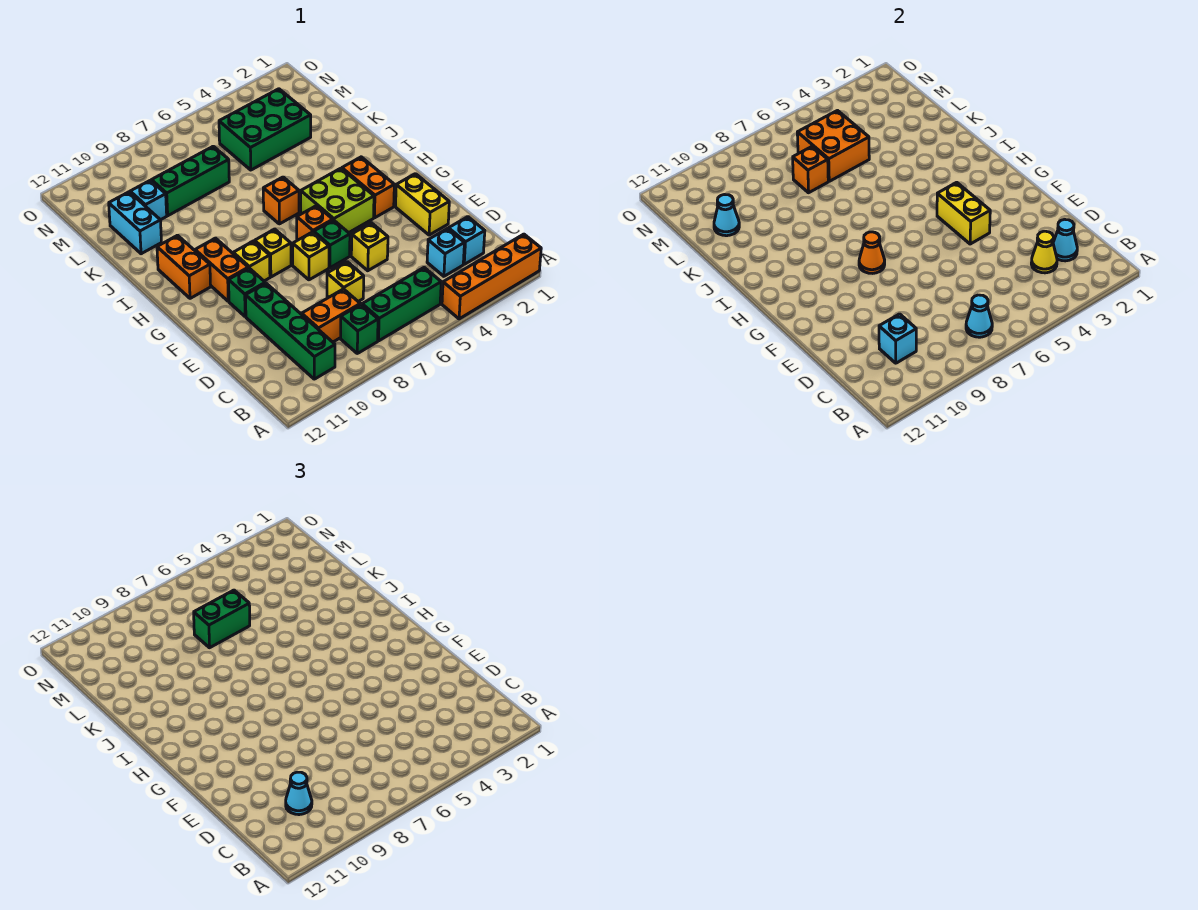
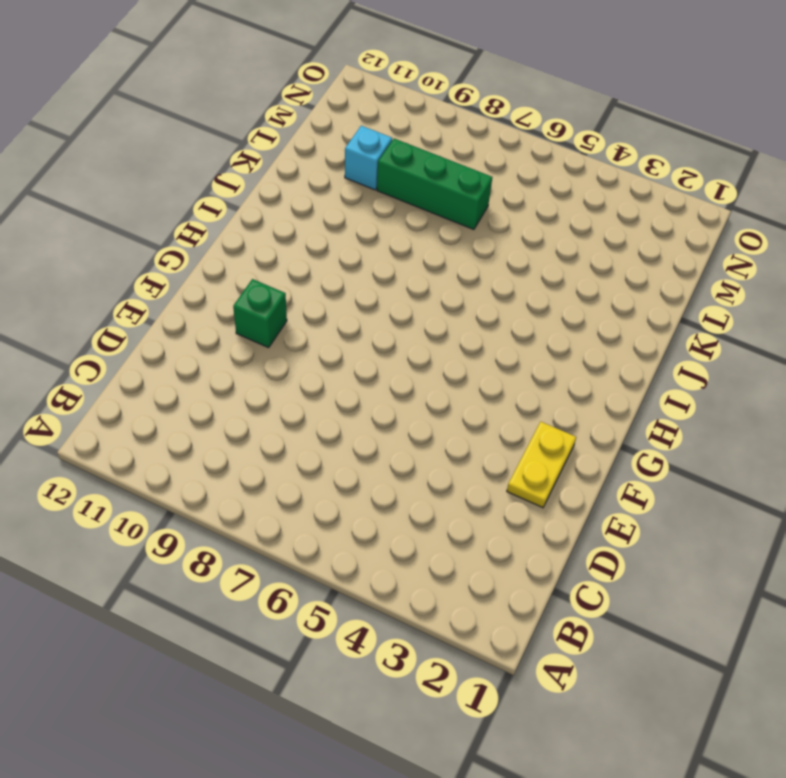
yellow plate E2:F2 level 1 -> yellow brick E2:F2 level 1
none -> orange brick A1:A4 level 1
none -> green brick B5:B7 level 1
none -> green brick B8 level 1
none -> green brick B10:E10 level 1

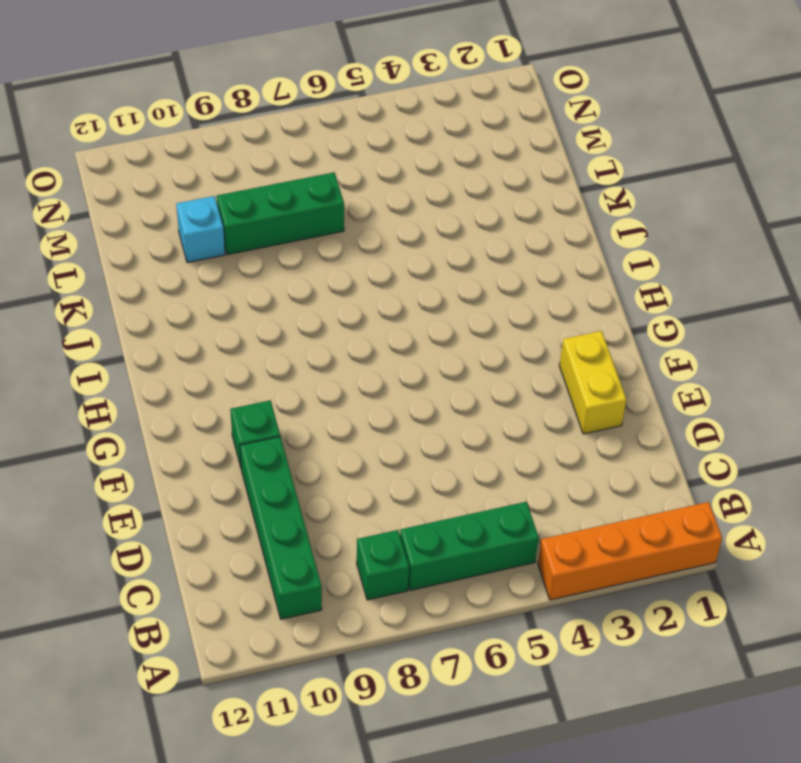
none -> cyan brick C2 level 1
none -> cyan brick C3 level 1
none -> orange brick C8:C9 level 1
none -> yellow brick D7 level 1

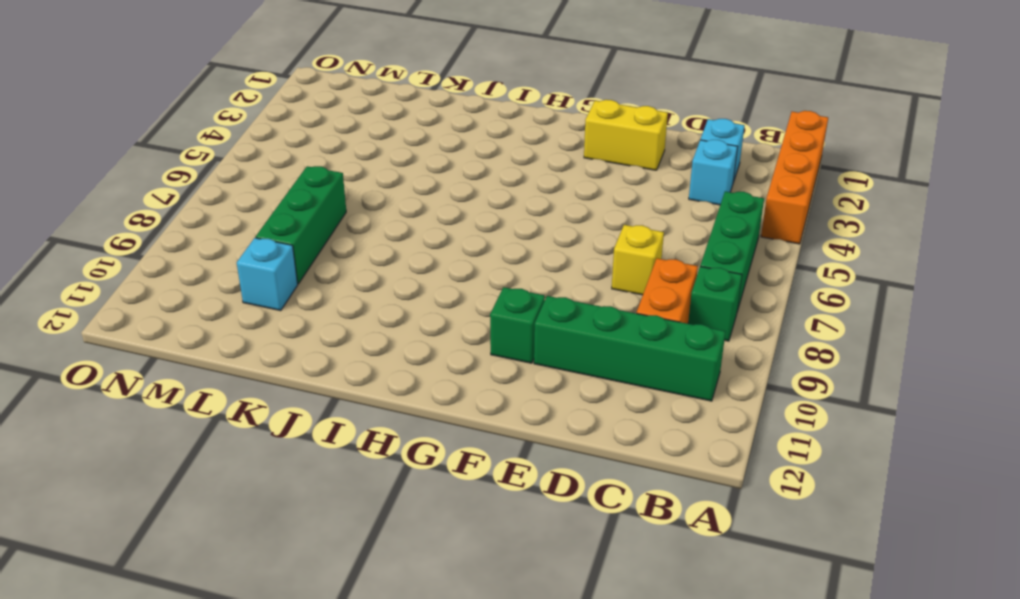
none -> yellow brick E5 level 1
none -> green brick F6 level 1
none -> yellow brick F7 level 1
none -> orange brick G3:H3 level 1

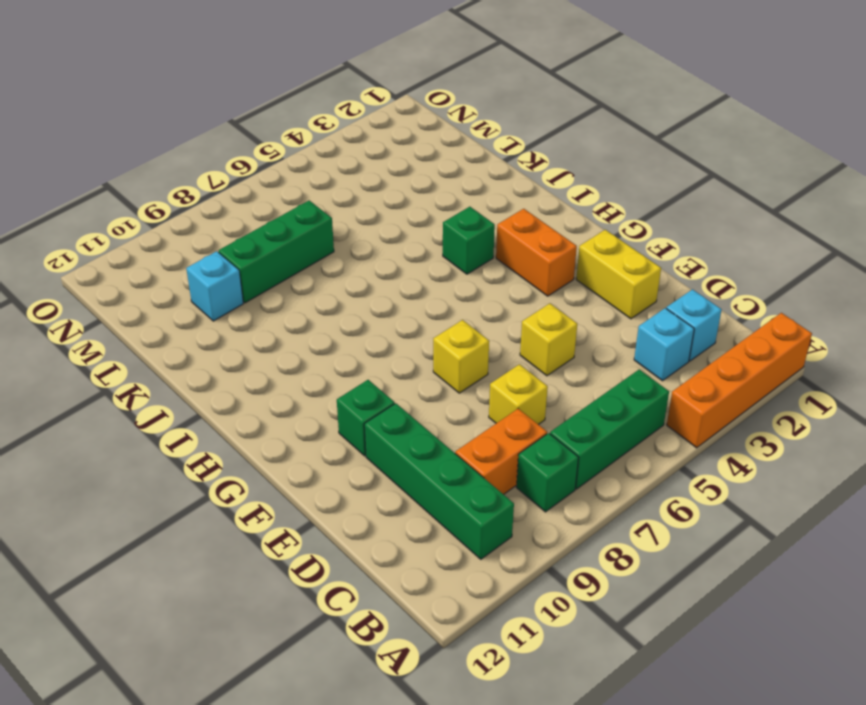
green brick I4 level 1 -> green brick F6 level 1
none -> lime brick G4:H5 level 1
none -> orange brick G6 level 1
none -> yellow brick G8 level 1
none -> yellow brick G9 level 1

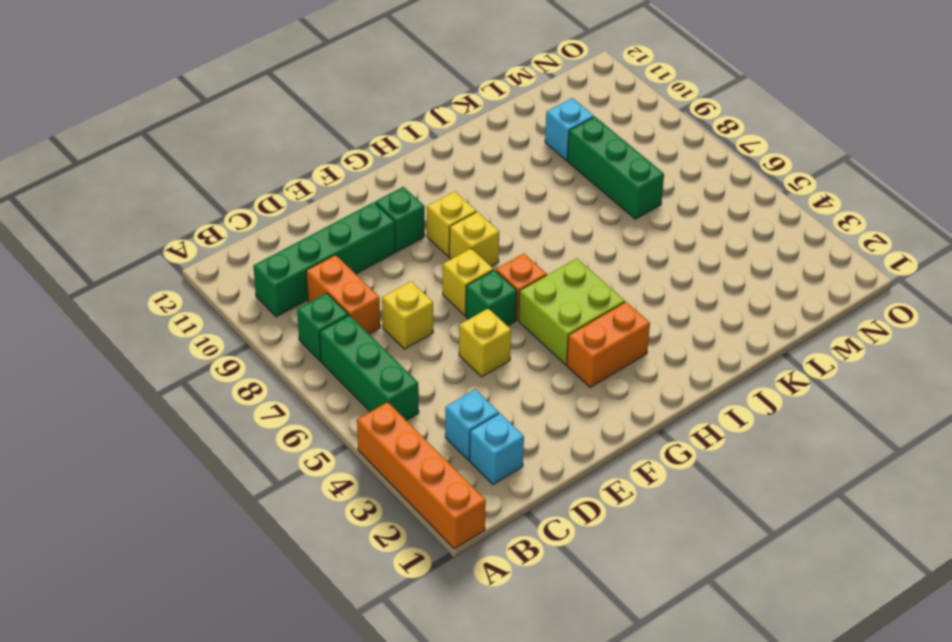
none -> yellow brick E2:F2 level 1
none -> orange brick G10:H10 level 1
none -> orange brick H11:I11 level 1
none -> orange brick I6 level 1

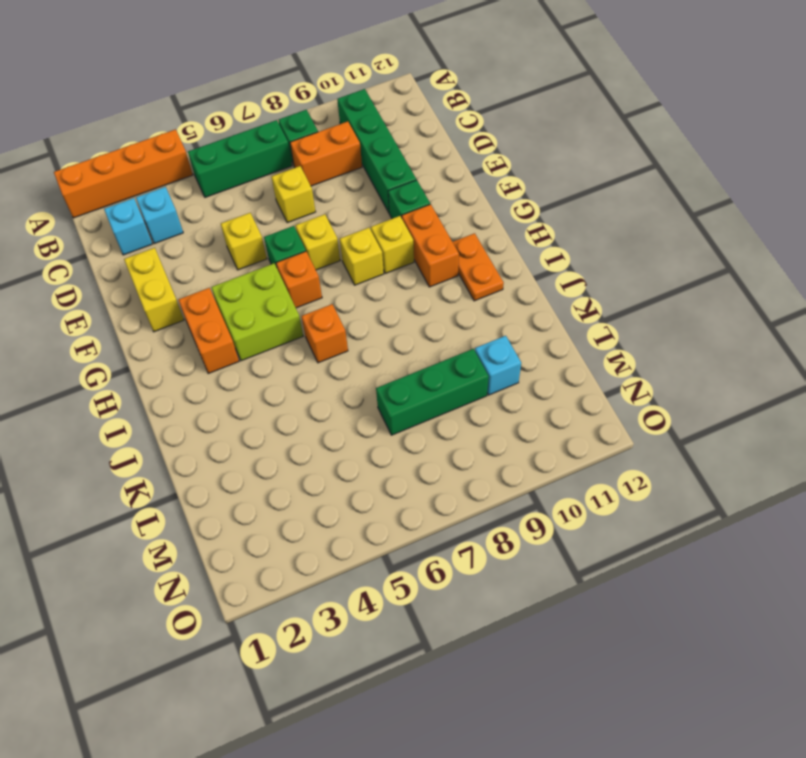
orange plate H11:I11 level 1 -> orange brick H11:I11 level 1
none -> cyan brick K11:L11 level 1
none -> green brick L3:M5 level 1
none -> cyan cone B7 level 2
none -> cyan cone C2 level 2

